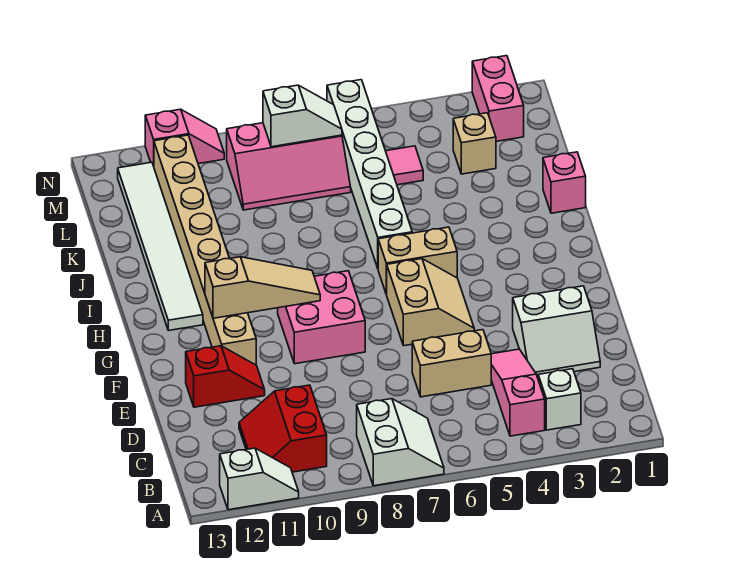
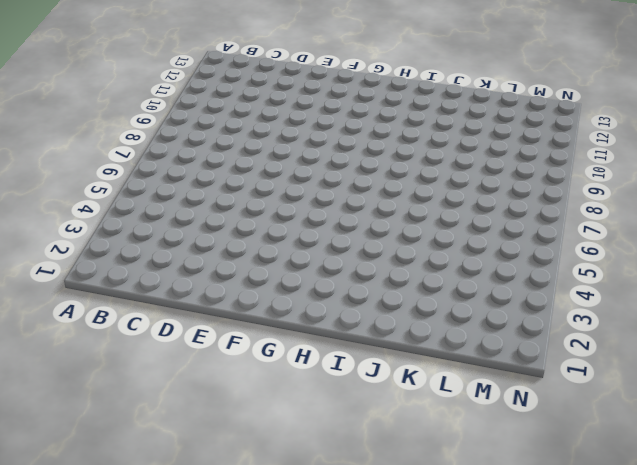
none -> white slope A7:B8 level 1 top 8
none -> white slope A11:A12 level 1 top 12
none -> white brick B3 level 1

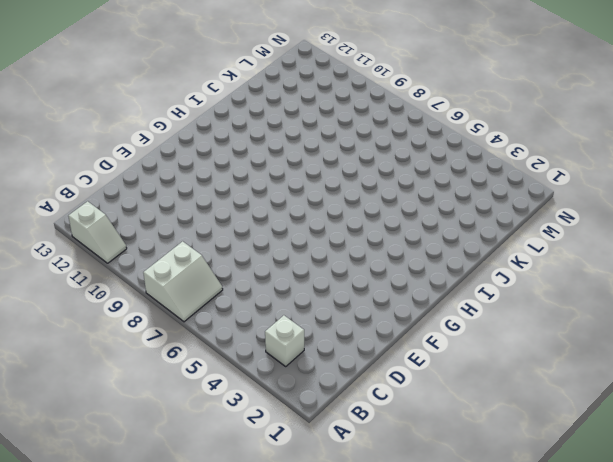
none -> pink slope B4:D4 level 1 top B
none -> red slope B10:C11 level 1 top 10
none -> white slope D2:E3 level 1 top E

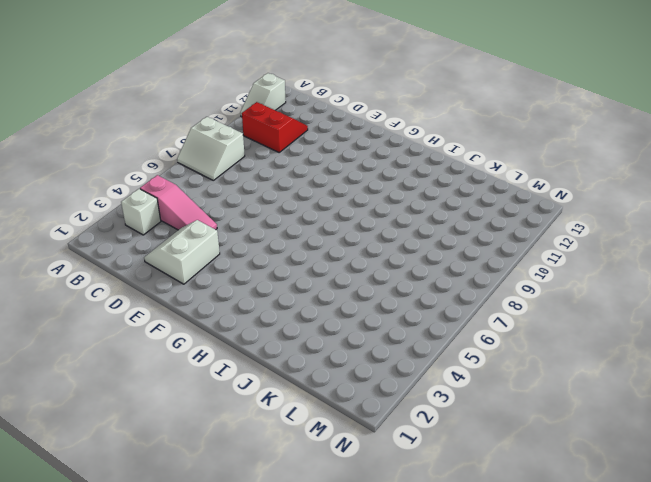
none -> tan brick D5:D6 level 1
none -> red slope E11:E12 level 1 top 12
none -> tan slope F5:G6 level 1 top 6

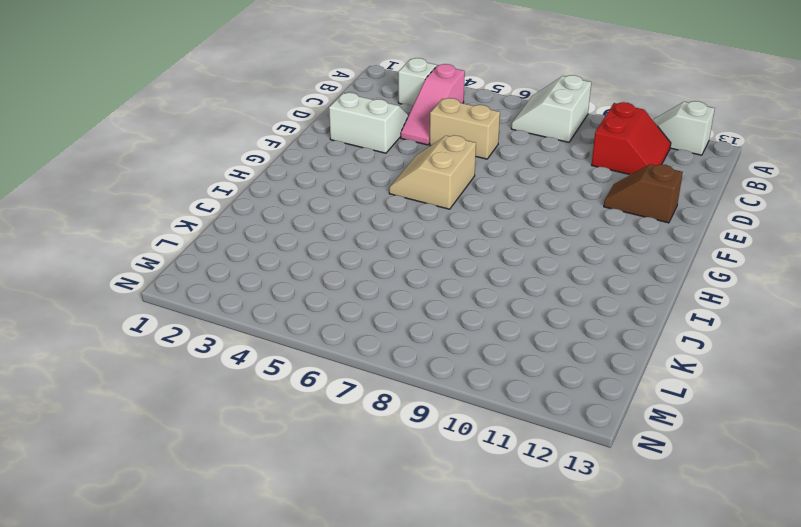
brown slope E11:E12 level 1 top 12 -> red slope E11:E12 level 1 top 12
none -> pink brick F8:G9 level 1
none -> tan brick F11:M11 level 1
none -> tan brick H5:H6 level 1

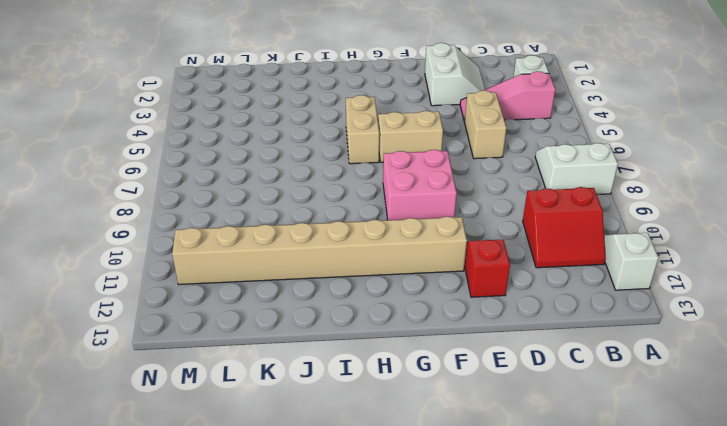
none -> white tile H12:M12 level 1
none -> white brick I6:N6 level 1
none -> pink brick J1 level 1

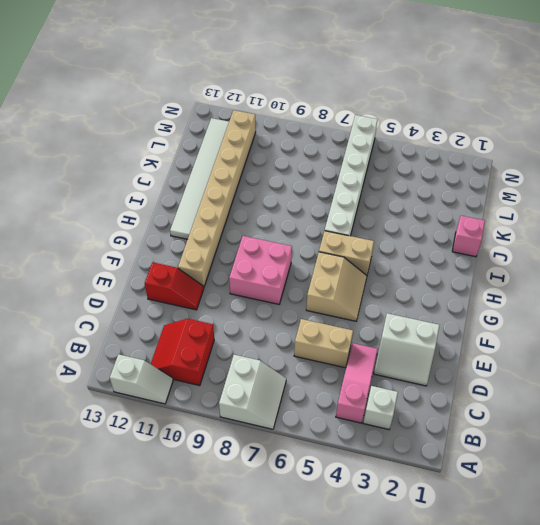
none -> tan brick L3 level 1
none -> pink tile L5 level 1
none -> pink slope L7:M9 level 1 top M

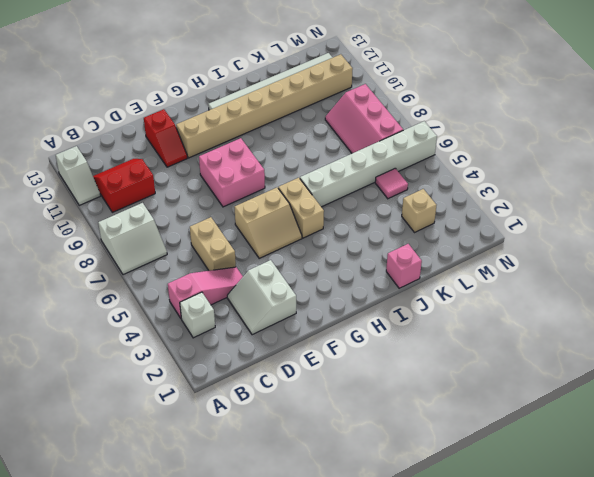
none -> pink brick M2:N2 level 1
none -> pink slope N10:N11 level 1 top 11
none -> tan slope G9:G11 level 2 top 11

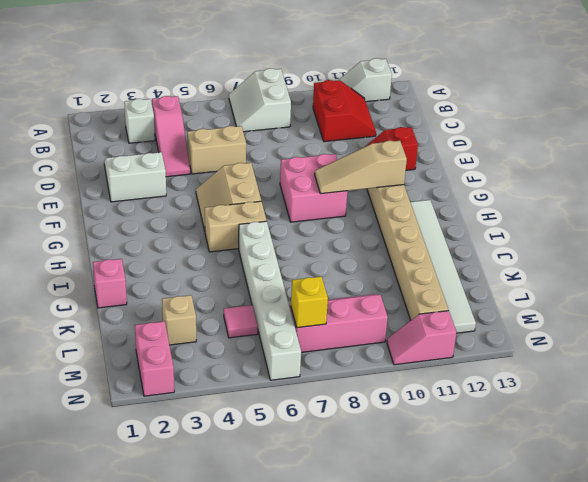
yellow brick M7 level 2 -> white slope M7:M8 level 2 top 8

